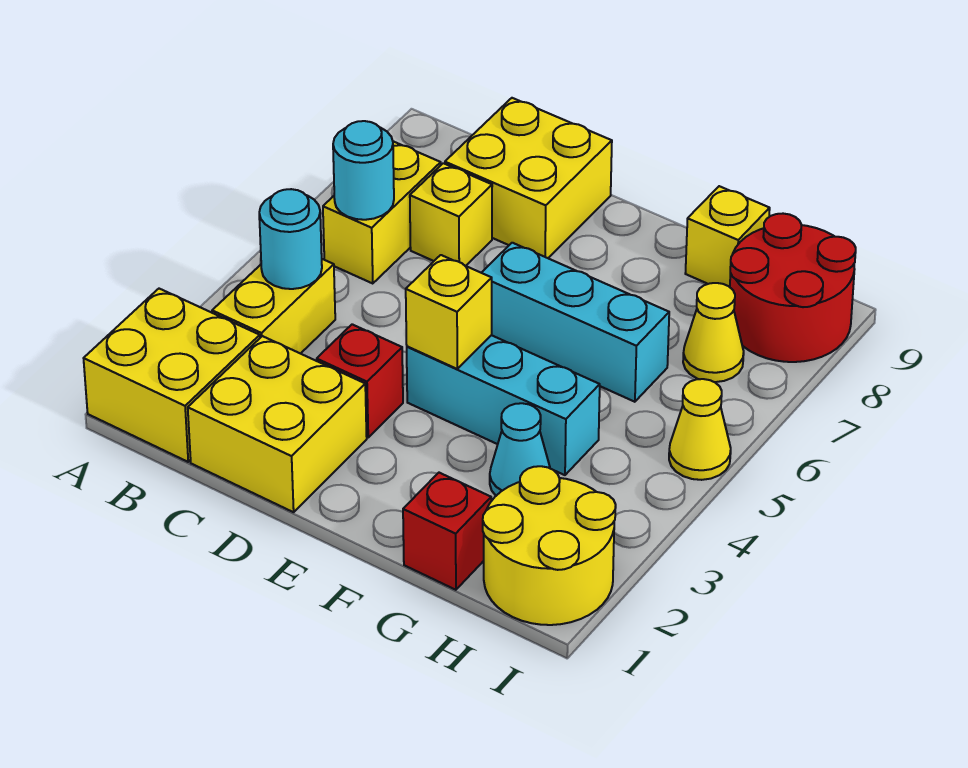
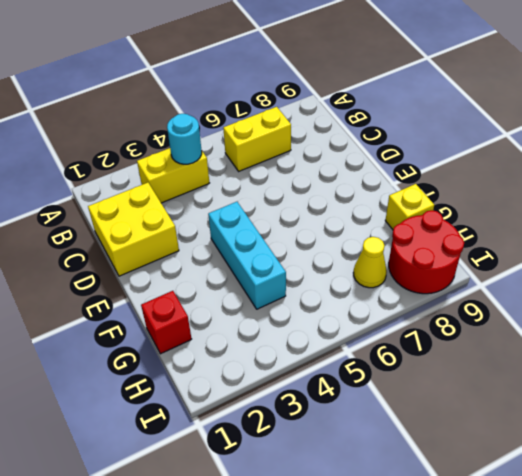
none -> yellow brick A1:B2 level 1
none -> yellow brick C7 level 1
none -> yellow brick C8:D9 level 1

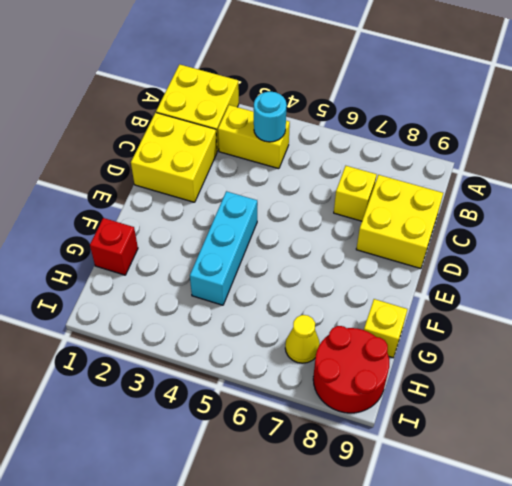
none -> yellow brick B6:B7 level 1
none -> red brick D3 level 1
none -> cyan brick E6:G6 level 1

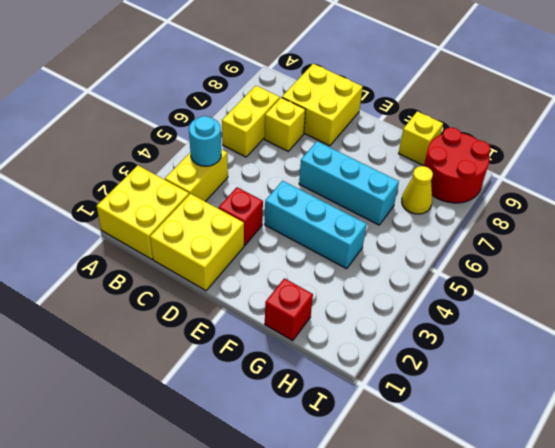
none -> cyan cone G3 level 1
none -> yellow round brick H1:I2 level 1
none -> yellow cone I5 level 1

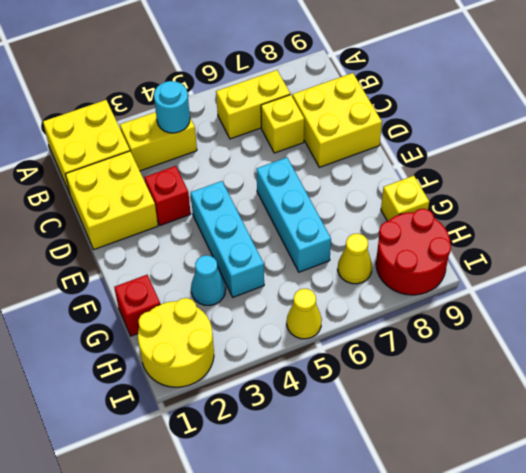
none -> cyan round brick B6 level 2
none -> yellow brick E4 level 2

